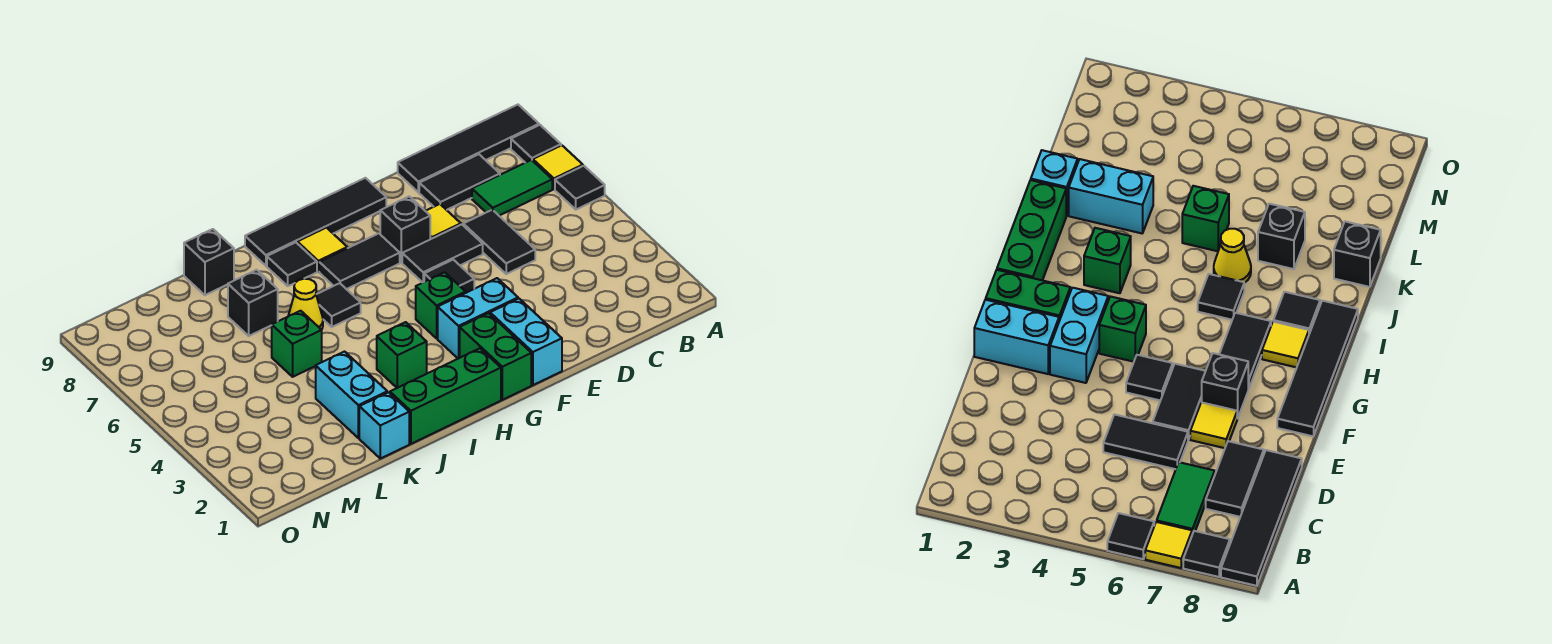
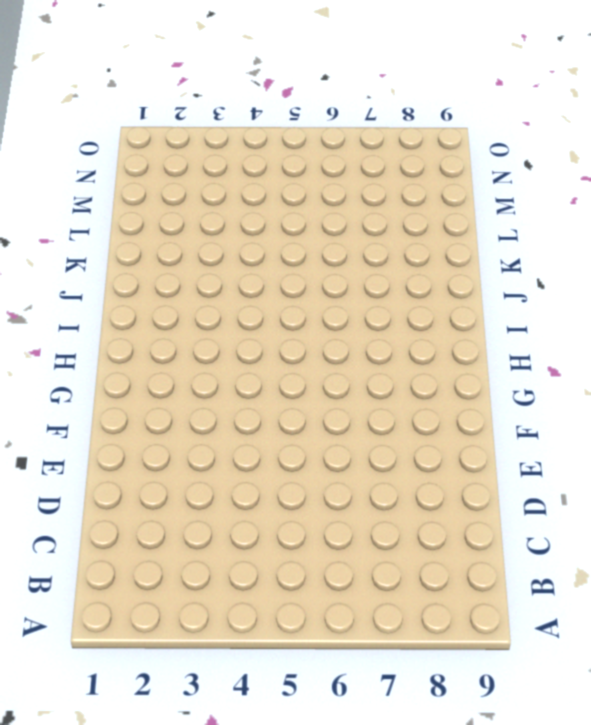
none -> black tile A6 level 1
none -> yellow tile A7 level 1
none -> black tile A8 level 1

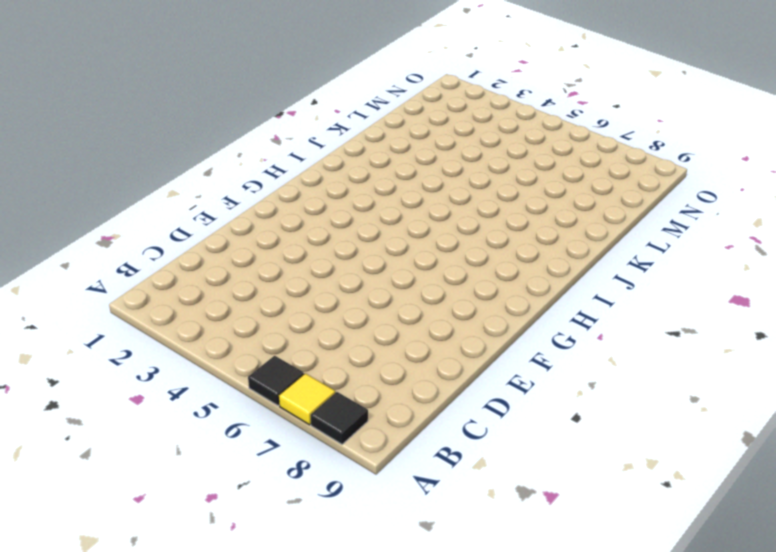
none -> black tile A9:D9 level 1
none -> green tile B7:C7 level 1
none -> black tile C8:D8 level 1

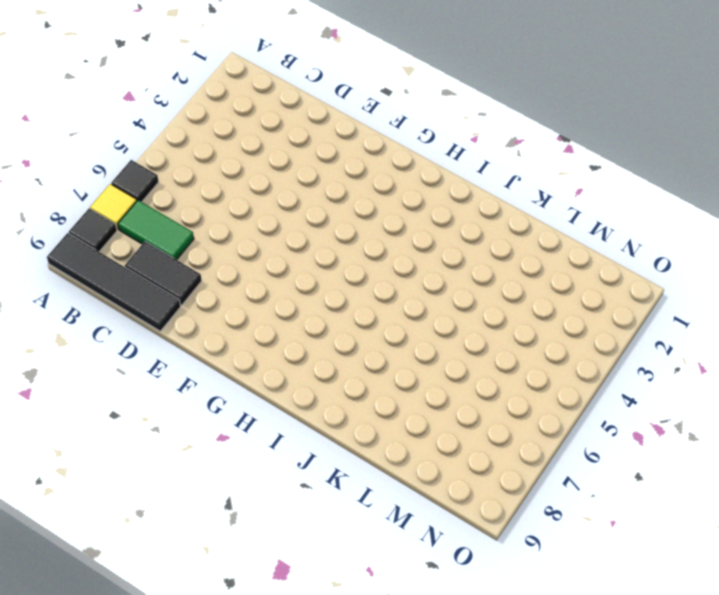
none -> black tile D5:D6 level 1
none -> black tile E6:F6 level 1
none -> yellow tile E7 level 1

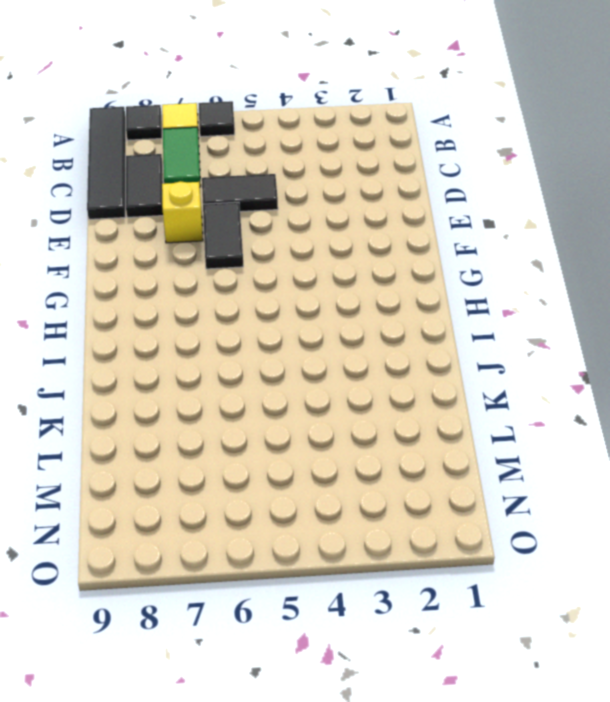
yellow brick E7 level 1 -> yellow tile E7 level 1
none -> cyan brick F1:F2 level 1
none -> cyan brick F3:G3 level 1
none -> black tile F5 level 1

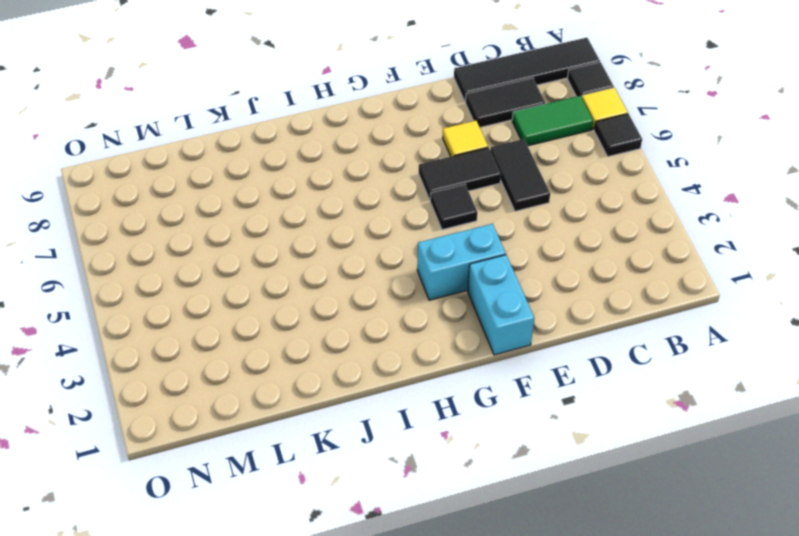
none -> black brick F7 level 1
none -> black tile F9:I9 level 1
none -> green brick G1:G2 level 1

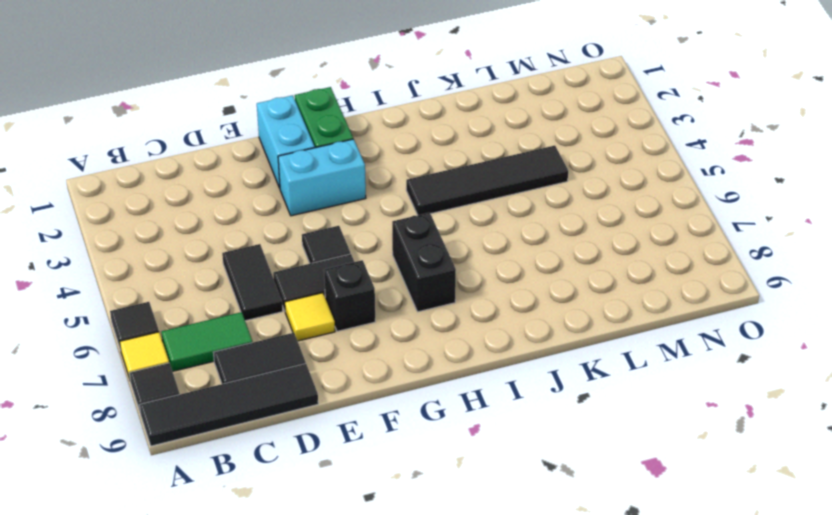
black brick H6:H7 level 1 -> black tile G7:H7 level 1
black tile I4:L4 level 1 -> black tile F9:I9 level 1
none -> green brick G4 level 1
none -> green brick H1:J1 level 1
none -> yellow tile H8 level 1

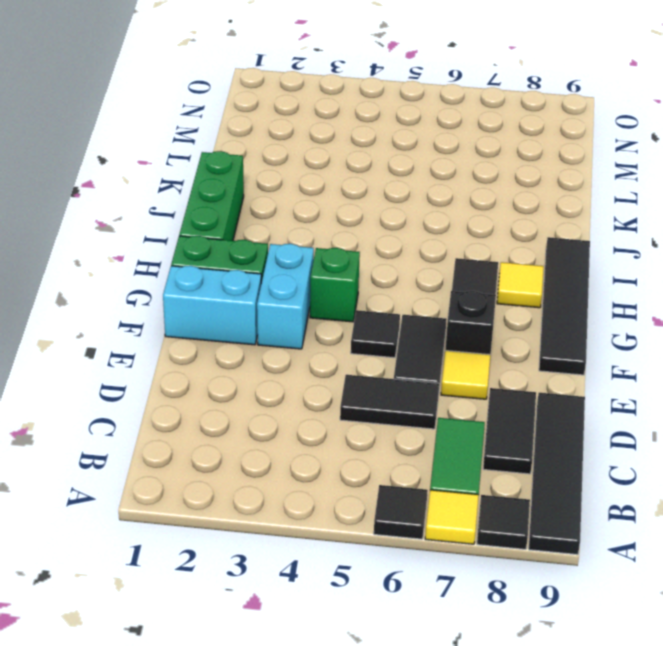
none -> green brick I3 level 1
none -> black tile I6 level 1
none -> black tile I8 level 1

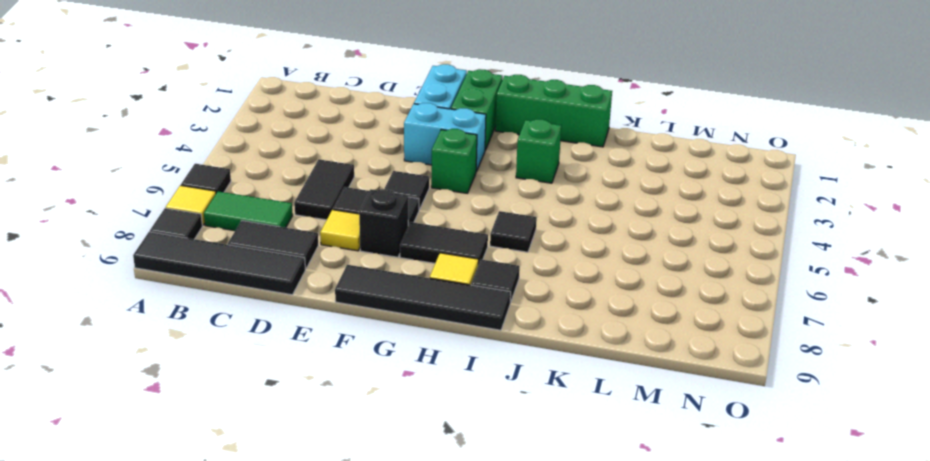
none -> yellow cone J6 level 1
none -> cyan brick K1 level 1
none -> cyan brick K2:K3 level 1

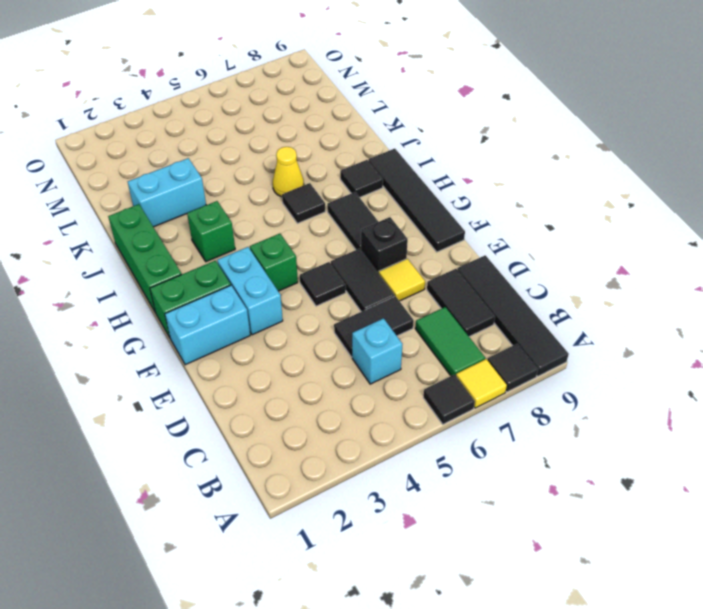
cyan brick C5 level 1 -> cyan brick K1 level 1
none -> yellow tile H8 level 1
none -> green brick K5 level 1
none -> black brick K7 level 1

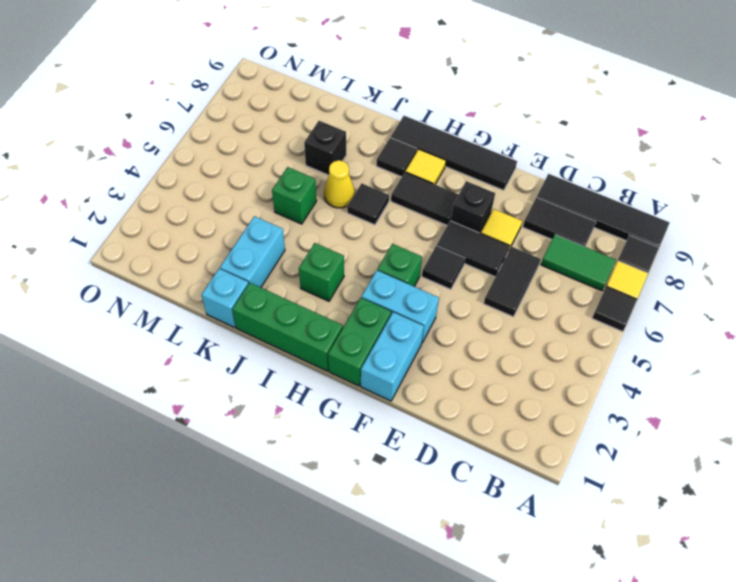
none -> black brick K9 level 1

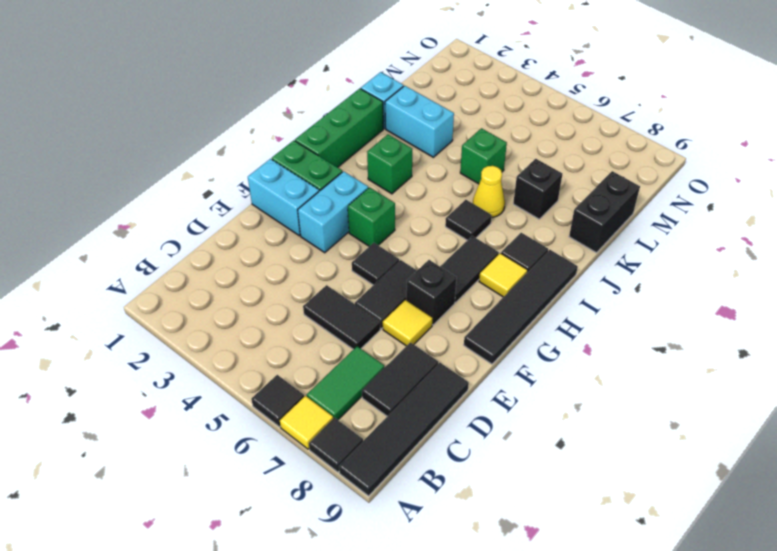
black brick K9:L9 level 1 -> black brick K9 level 1

